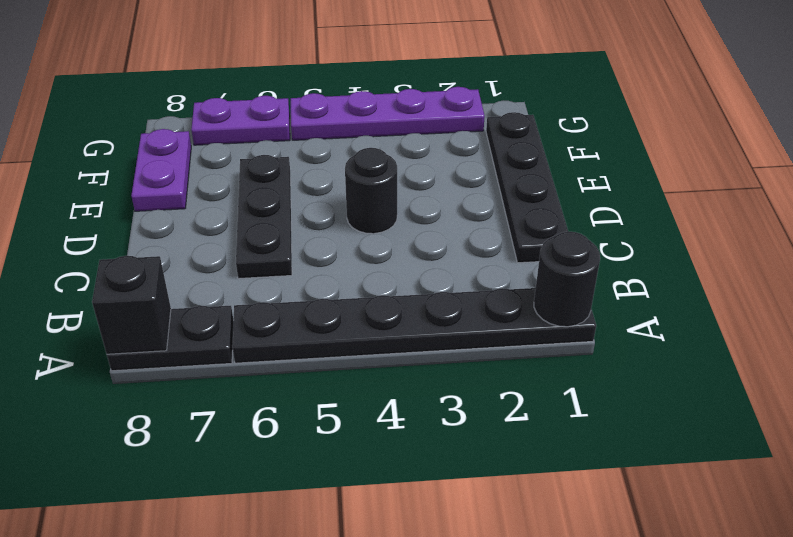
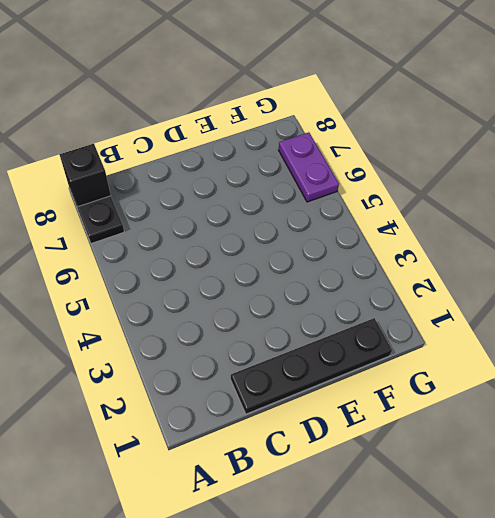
none -> black plate A1:A6 level 1
none -> black plate C6:E6 level 1

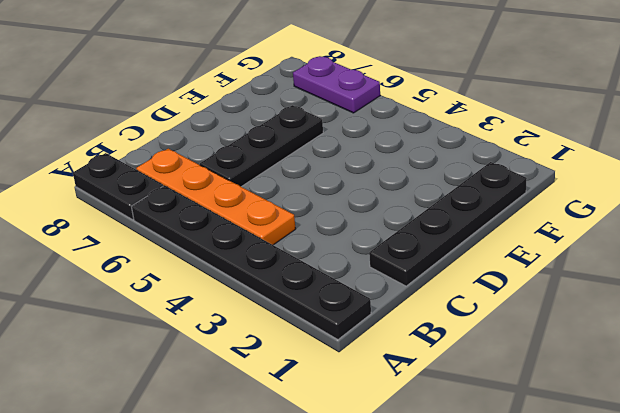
orange plate B4:B7 level 1 -> none
none -> black round brick D4 level 1
none -> purple plate E8:F8 level 1

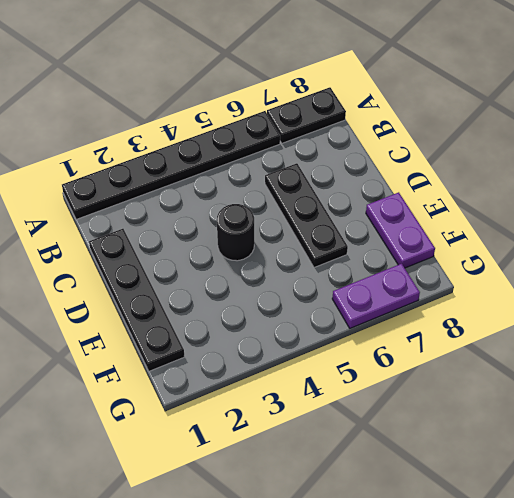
none -> purple plate G2:G5 level 1
none -> black round brick A1 level 2

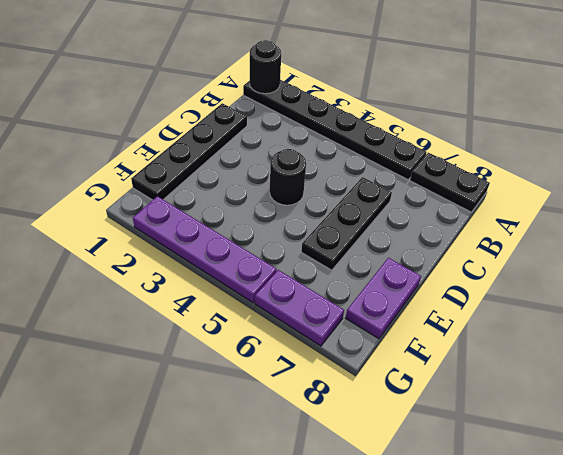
none -> black brick A8 level 2

